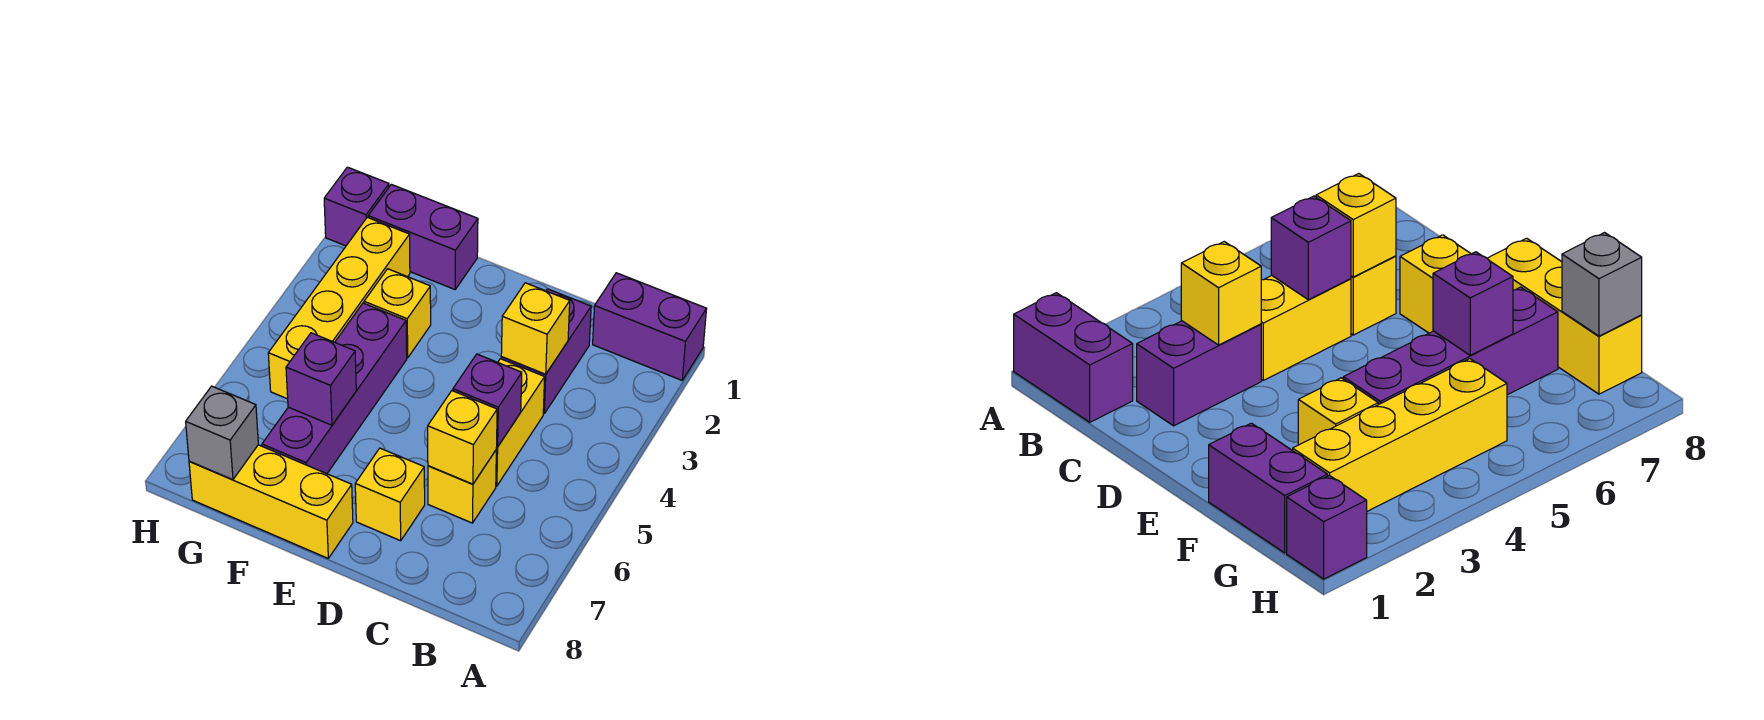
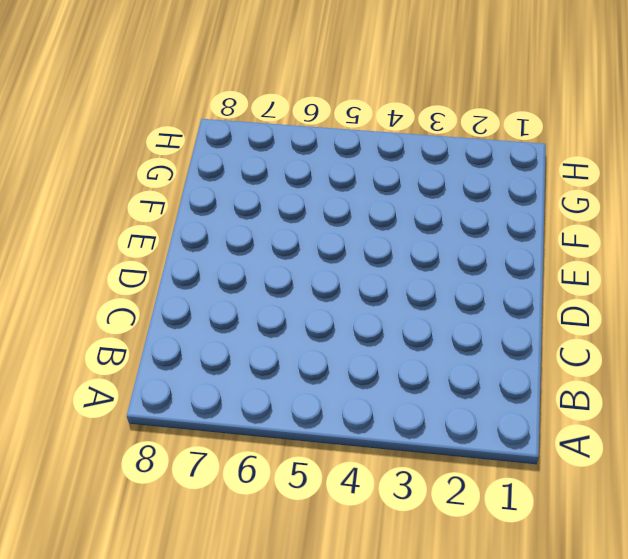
none -> purple brick A1:B1 level 1
none -> purple brick C2:C3 level 1
none -> yellow brick C4:C5 level 1

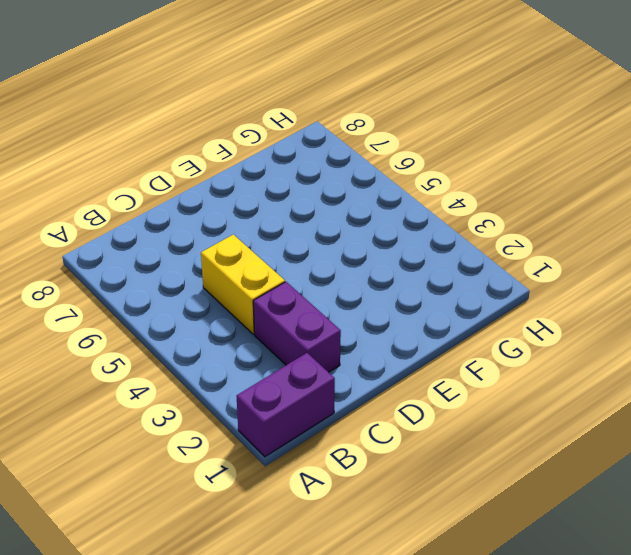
none -> yellow brick C6 level 1
none -> yellow brick D7 level 1
none -> yellow brick E8:G8 level 1

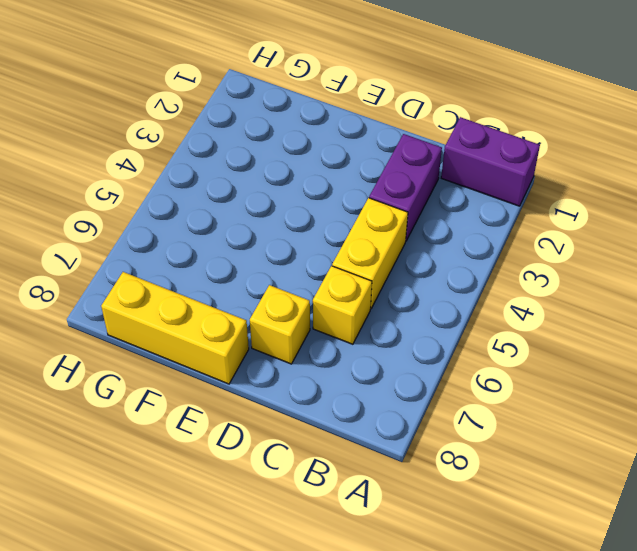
none -> purple brick F1:G1 level 1
none -> yellow brick F3 level 1
none -> purple brick F4:F7 level 1

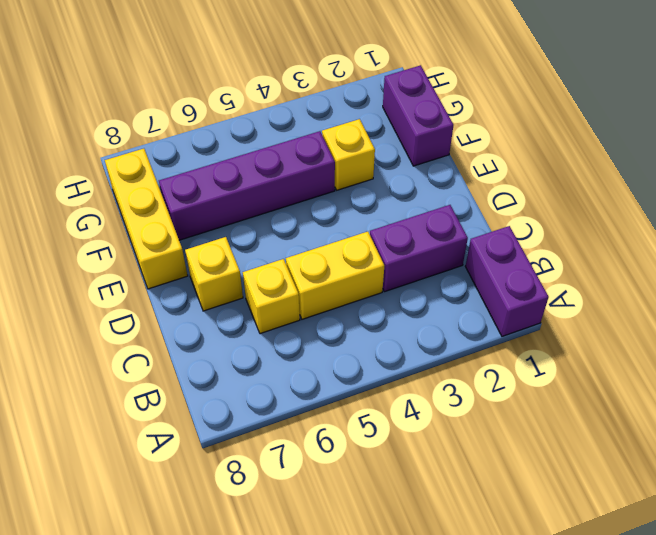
none -> yellow brick G2:G5 level 1
none -> purple brick H1 level 1
none -> yellow brick C3 level 2

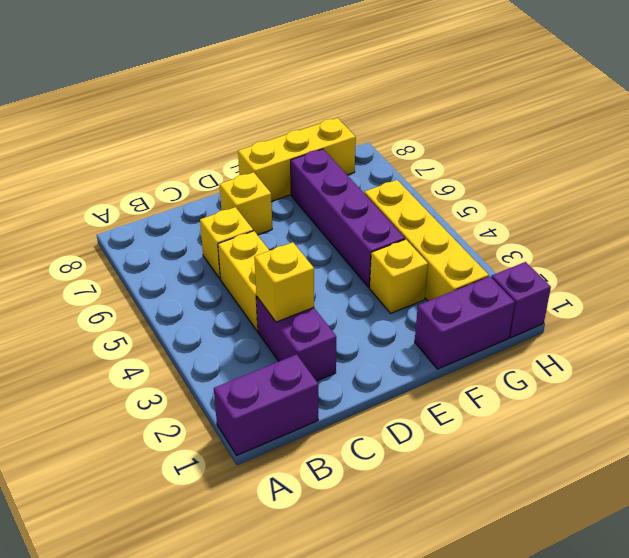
none -> purple brick C5 level 2
none -> yellow brick C6 level 2
none -> purple brick F6 level 2

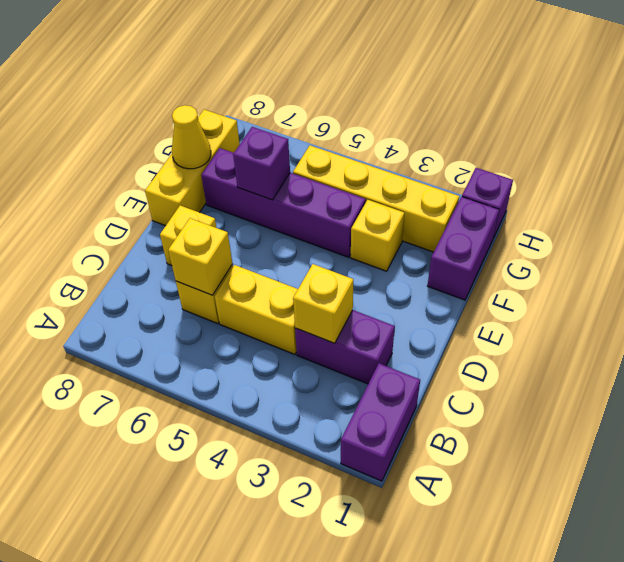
yellow cone F8 level 2 -> none
none -> purple brick C5 level 2
none -> grey brick G8 level 2

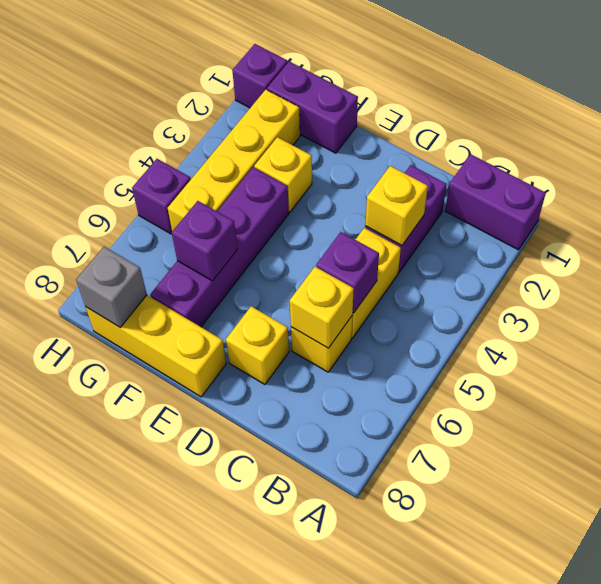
purple brick H5 level 1 -> none

